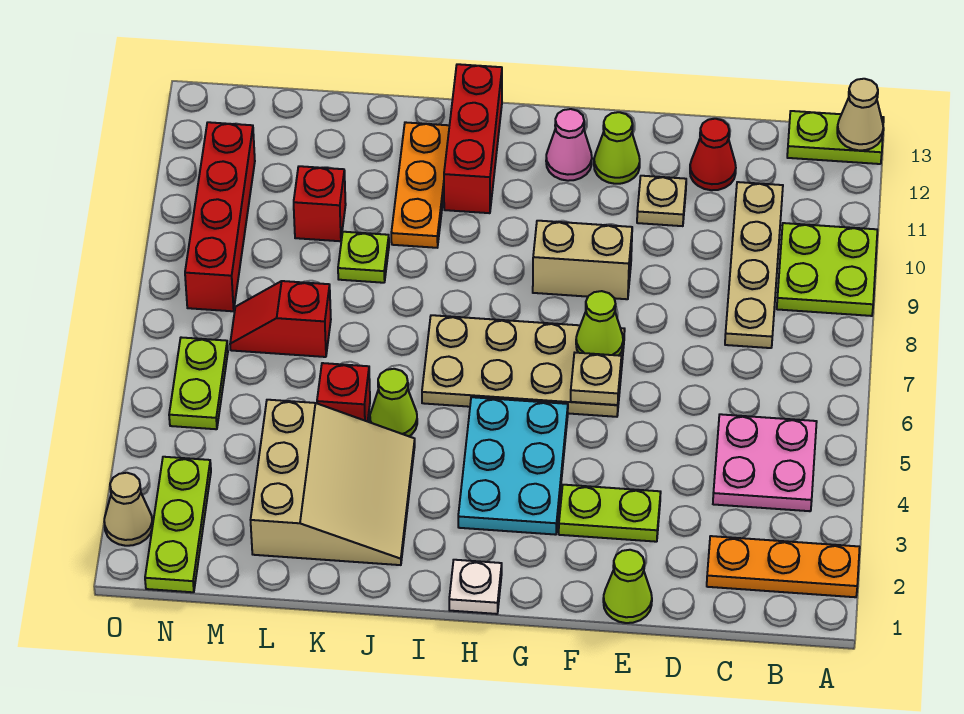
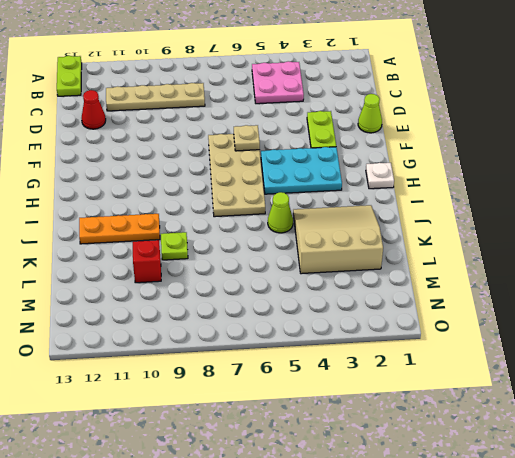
none -> orange plate A2:C2 level 1
none -> lime plate A9:B10 level 1
none -> tan plate E11 level 1
none -> tan brick F9:G9 level 1

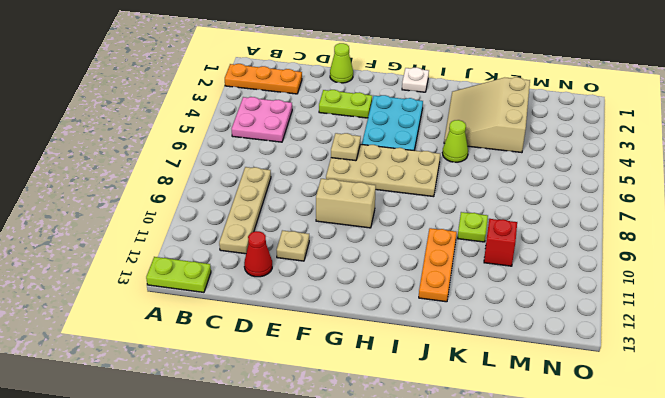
none -> lime plate A9:B10 level 1
none -> lime cone F12 level 1
none -> pink cone G12 level 1
none -> red brick I11:I13 level 1

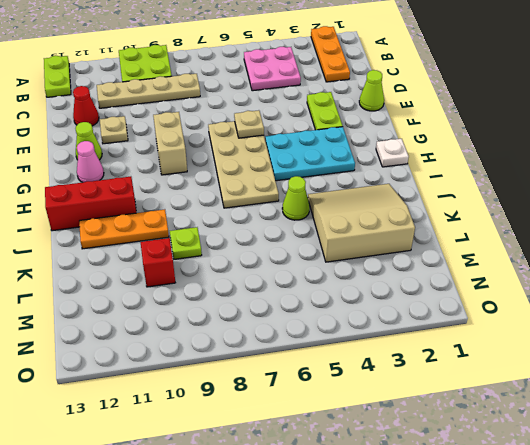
none -> red brick K5 level 1
none -> red slope L7:M7 level 1 top L
none -> lime plate N1:N3 level 1
none -> lime plate N5:N6 level 1

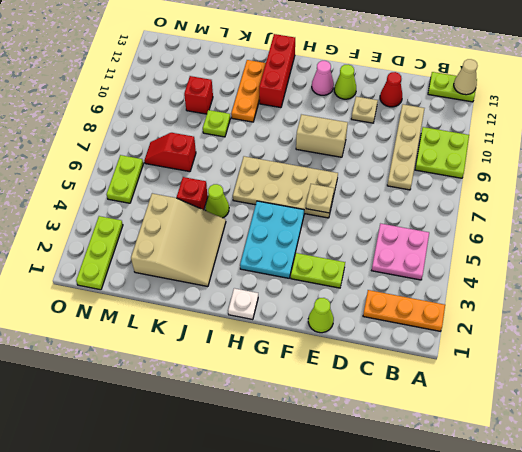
none -> red brick N8:N11 level 1
none -> tan cone O2 level 1
none -> lime cone F7 level 2

